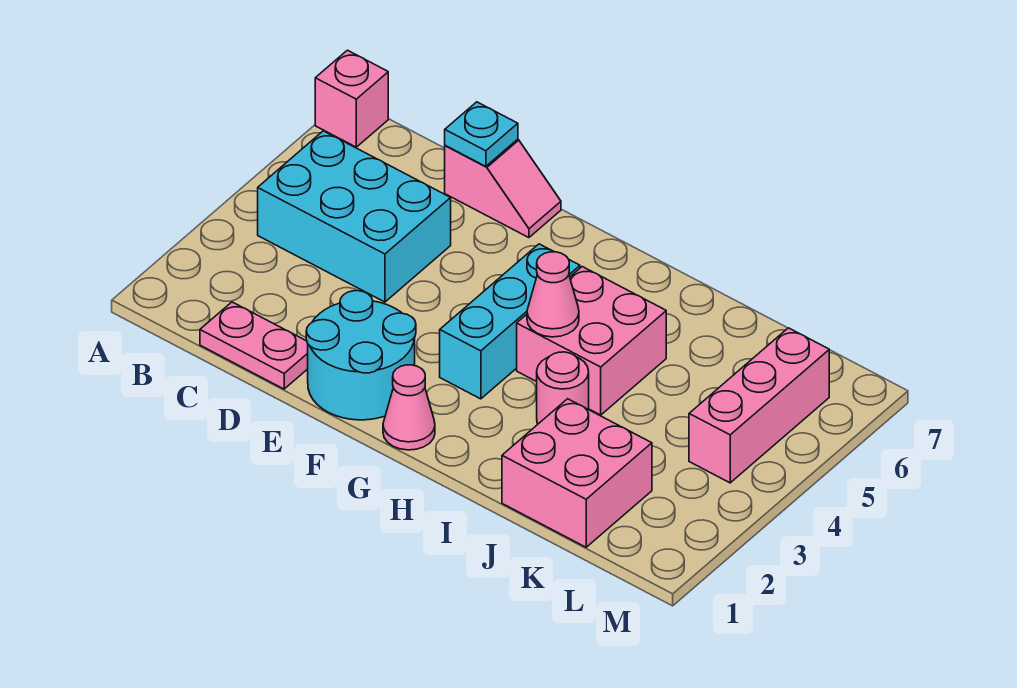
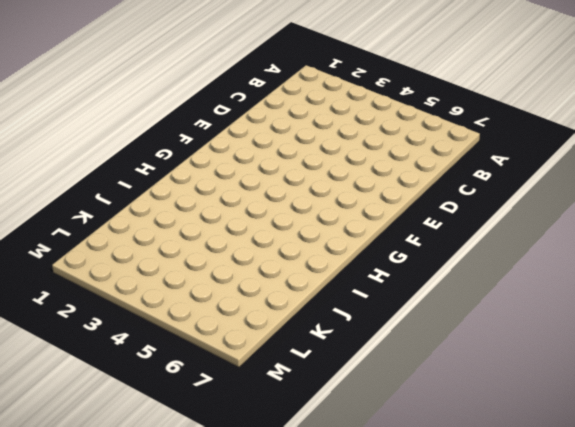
none -> pink brick A7 level 1
none -> cyan brick B4:D5 level 1
none -> pink plate C1:D1 level 1

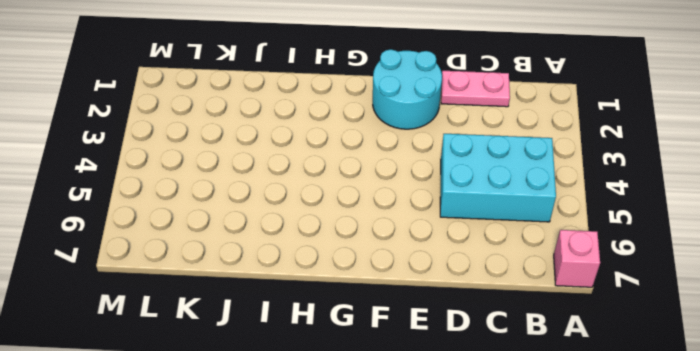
none -> pink slope D7:E7 level 1 top D
none -> pink cone G1 level 1
none -> cyan brick G3:G5 level 1

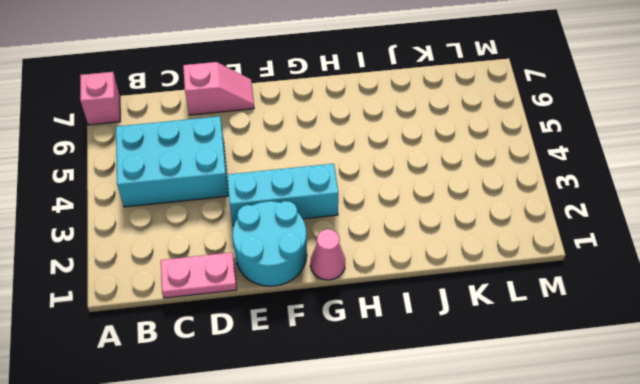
cyan brick E3:G3 level 1 -> cyan brick G3:G5 level 1
none -> pink brick H4:I5 level 1
none -> pink round brick I3 level 1
none -> pink brick J1:K2 level 1

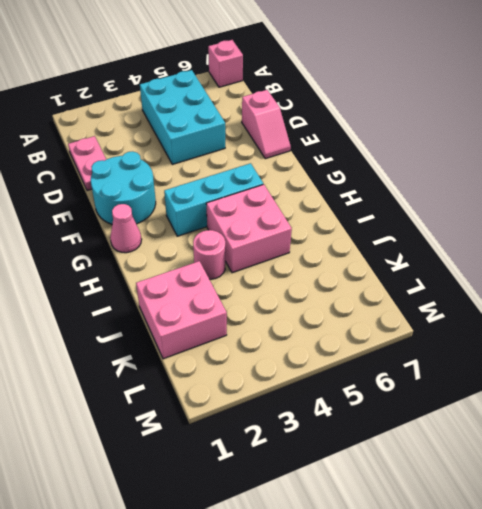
none -> pink brick L4:L6 level 1
none -> cyan plate D7 level 2
none -> pink cone H4 level 2

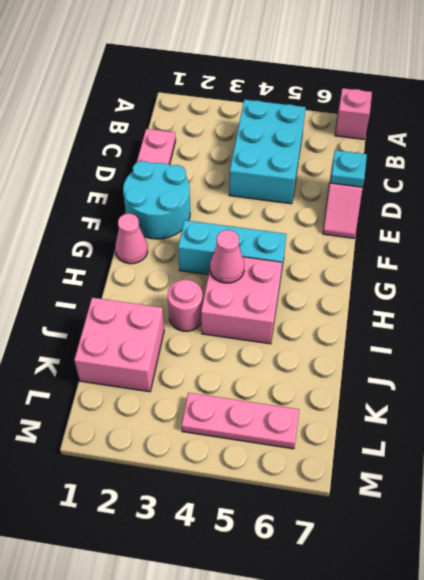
pink plate L4:L6 level 1 -> pink brick L4:L6 level 1

